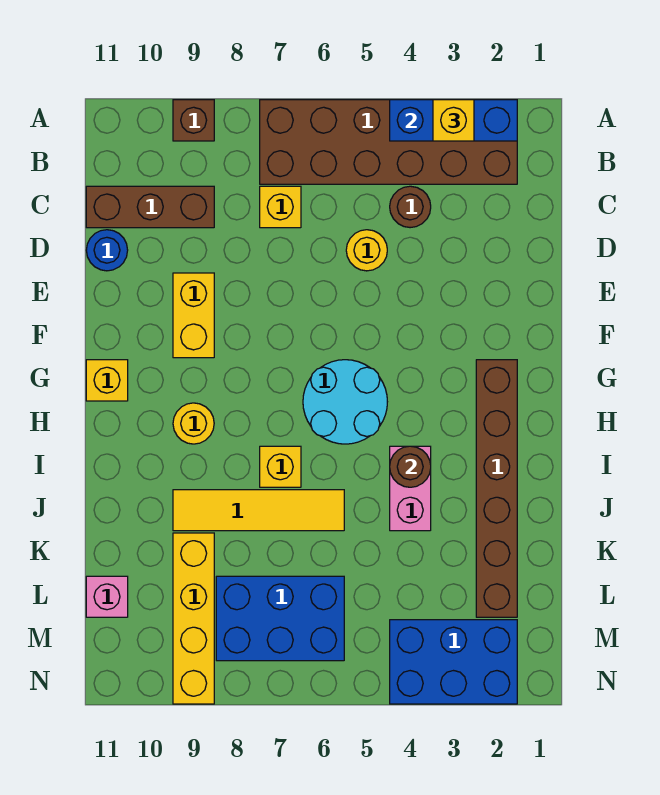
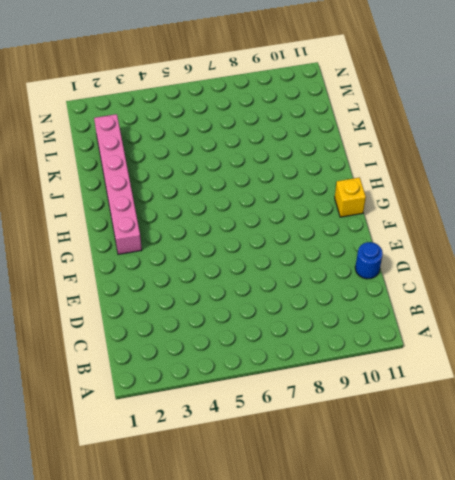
pink brick G2:L2 level 1 -> brown brick G2:L2 level 1
none -> brown brick A2:B7 level 1
none -> brown brick A9 level 1
none -> brown round brick C4 level 1

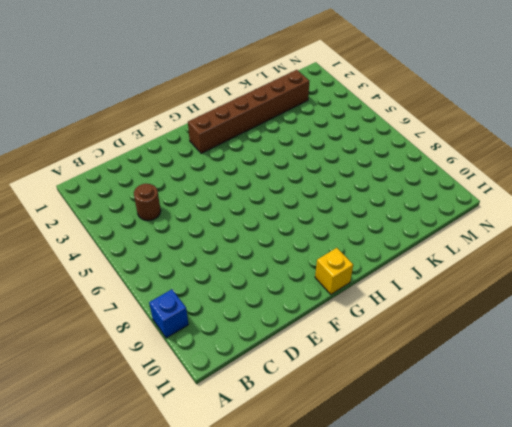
blue brick A9 level 1 -> brown brick A9 level 1
none -> brown brick A2:B7 level 1
none -> yellow brick C7 level 1
none -> brown brick C9:C11 level 1

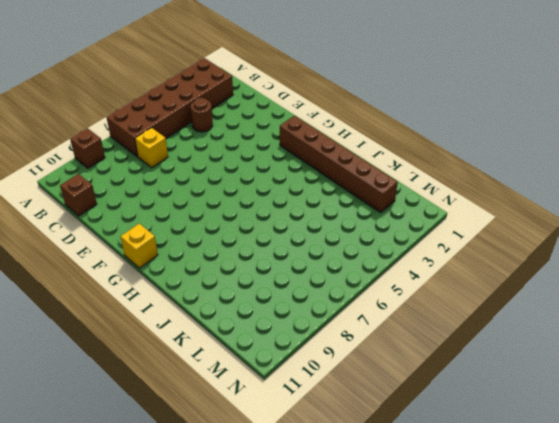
brown brick C11 level 1 -> brown brick C9:C11 level 1
none -> yellow round brick D5 level 1
none -> blue round brick D11 level 1
none -> yellow brick E9:F9 level 1

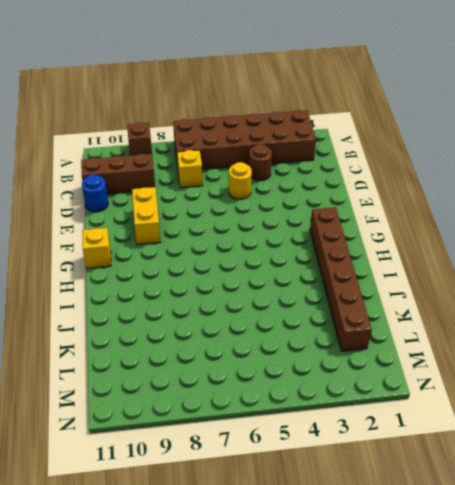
none -> cyan round brick G5:H6 level 1
none -> yellow round brick H9 level 1
none -> pink brick I4:J4 level 1

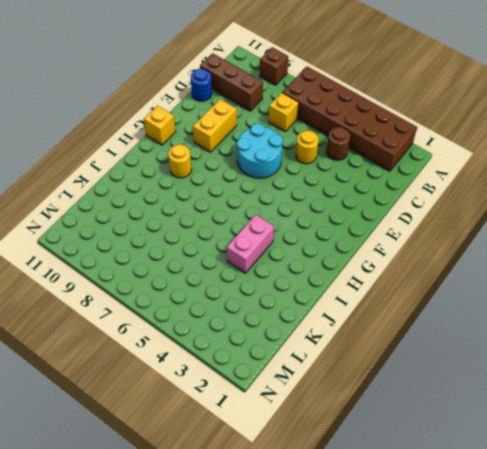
cyan round brick E6:F7 level 1 -> cyan round brick G5:H6 level 1
none -> brown brick G2:L2 level 1
none -> yellow brick I7 level 1
none -> yellow tile J6:J9 level 1

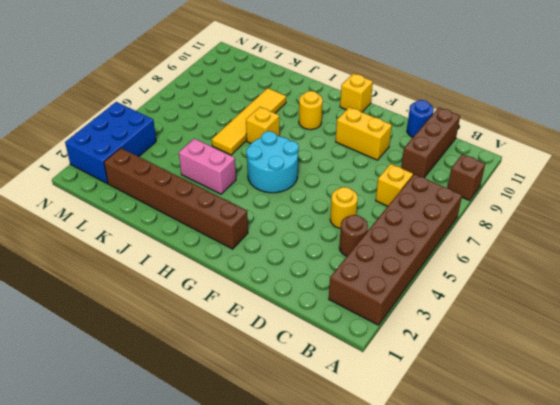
none -> yellow brick K9:N9 level 1
none -> blue brick L6:M8 level 1
none -> pink brick L11 level 1

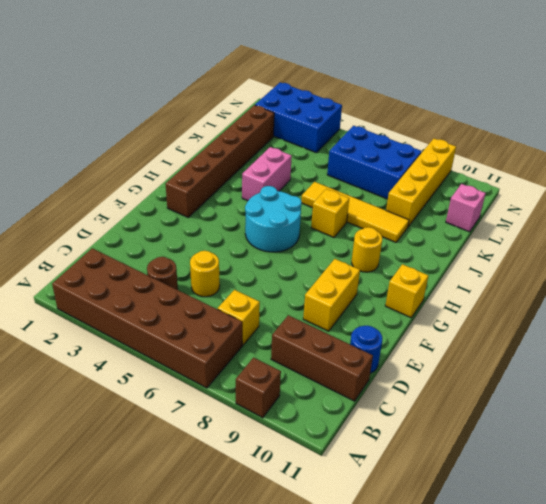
none -> blue brick A2:A4 level 2
none -> brown round brick I4 level 2
none -> yellow brick A3 level 3

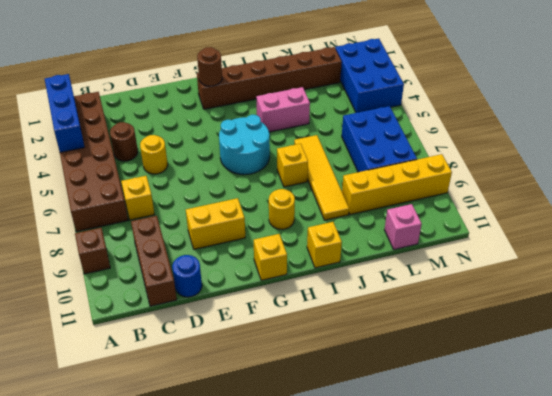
brown round brick G2 level 2 -> brown round brick I4 level 2
yellow brick I11 level 1 -> yellow brick A3 level 3

